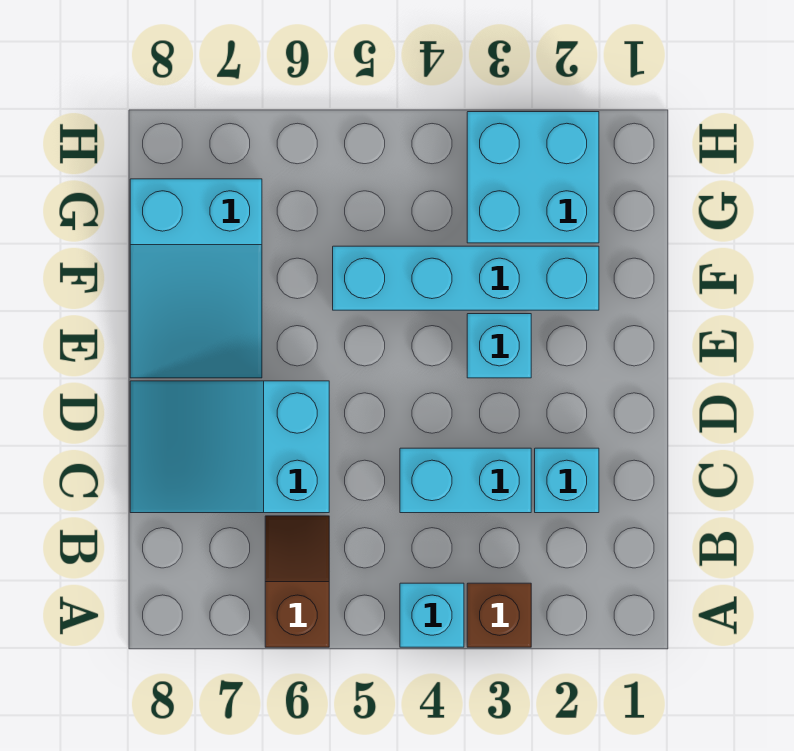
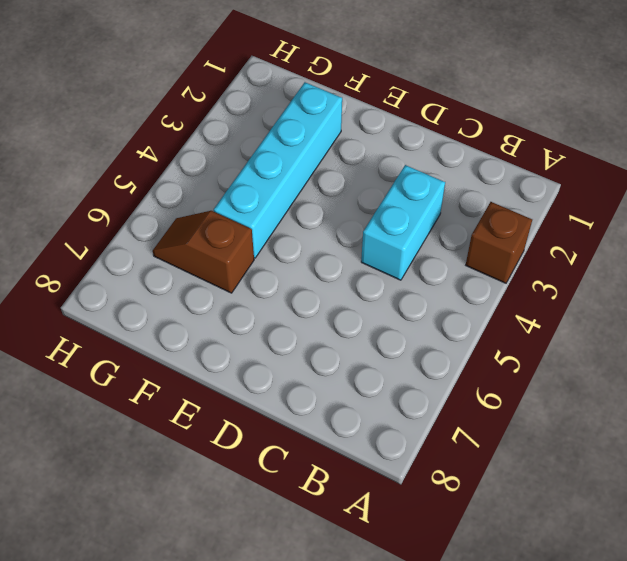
brown slope F6:G6 level 1 top F -> brown slope A6:B6 level 1 top A
none -> cyan brick A4 level 1
none -> cyan brick C2 level 1

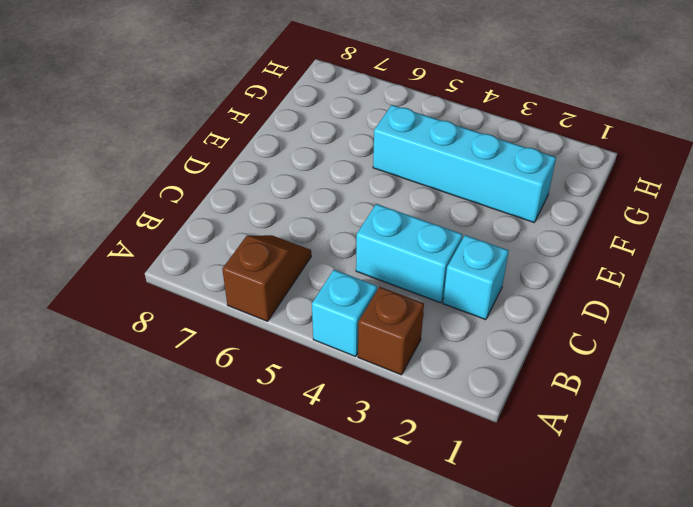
none -> cyan slope C6:D8 level 1 top 6
none -> cyan brick E3 level 1

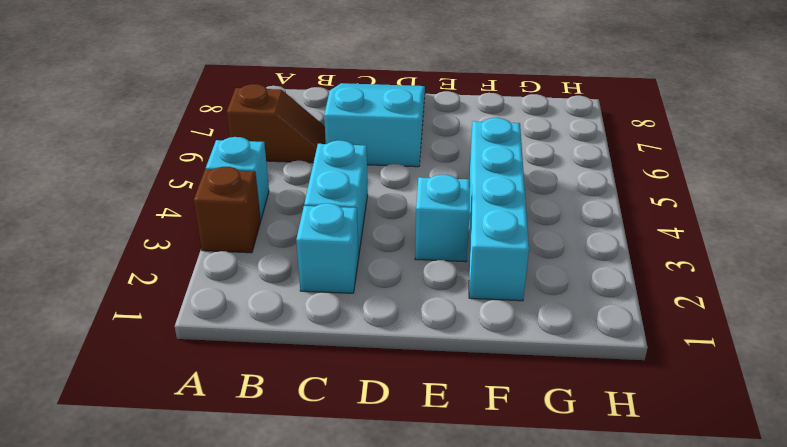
none -> cyan slope E7:G8 level 1 top G
none -> cyan brick G2:H3 level 1

